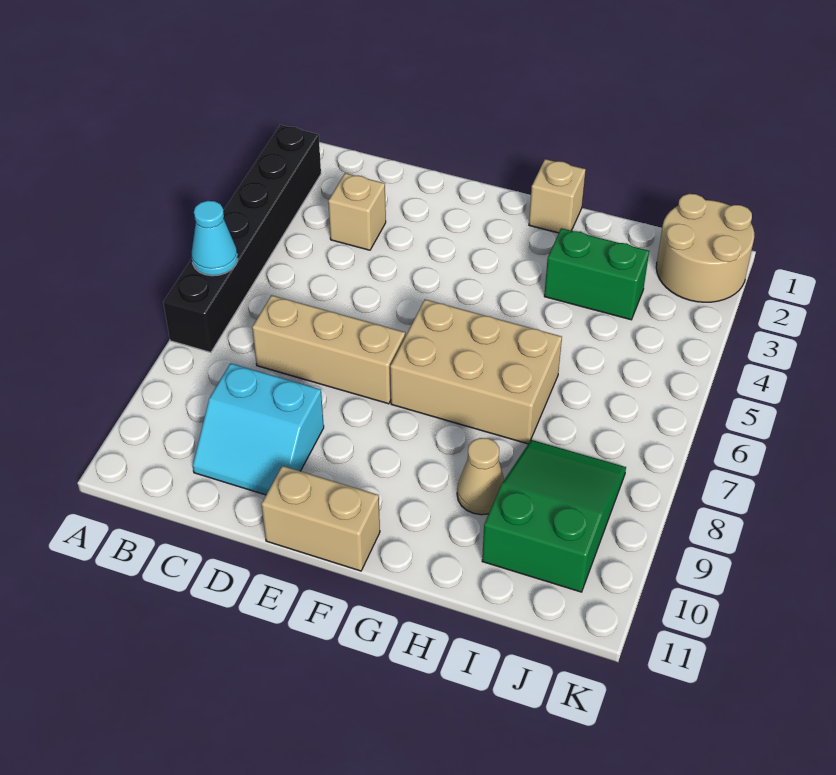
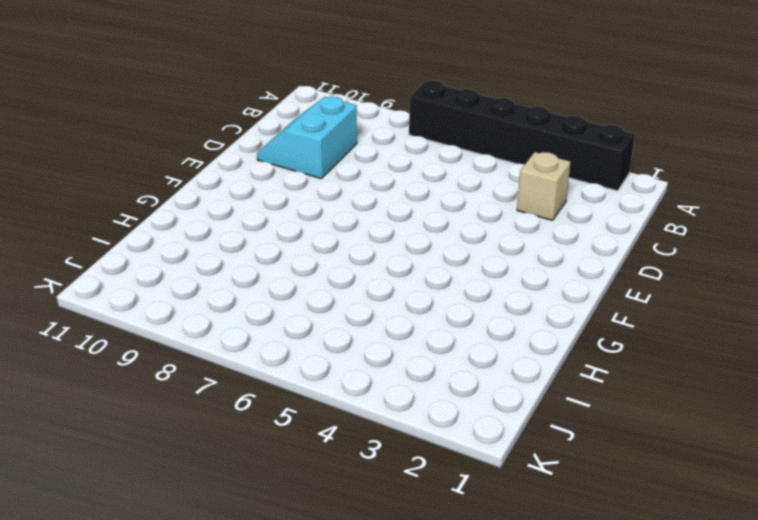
none -> tan brick C7:E7 level 1
none -> tan brick E11:F11 level 1
none -> tan brick F6:H7 level 1

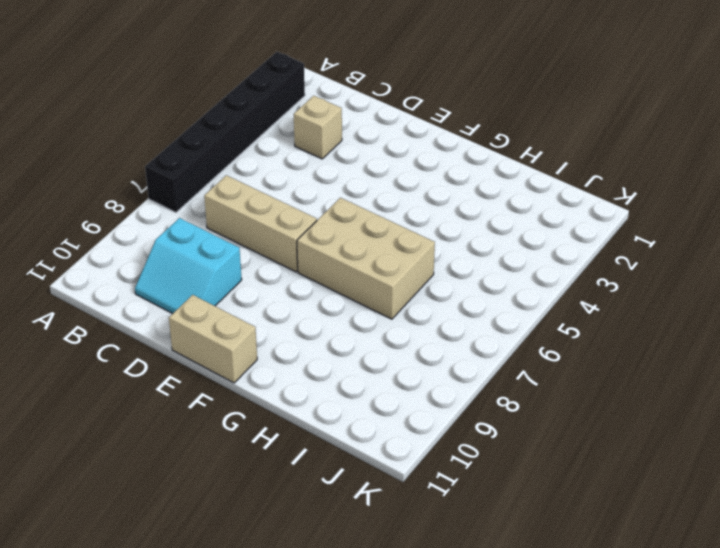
none -> tan brick G1 level 1
none -> green brick H3:I3 level 1
none -> tan cone H9 level 1

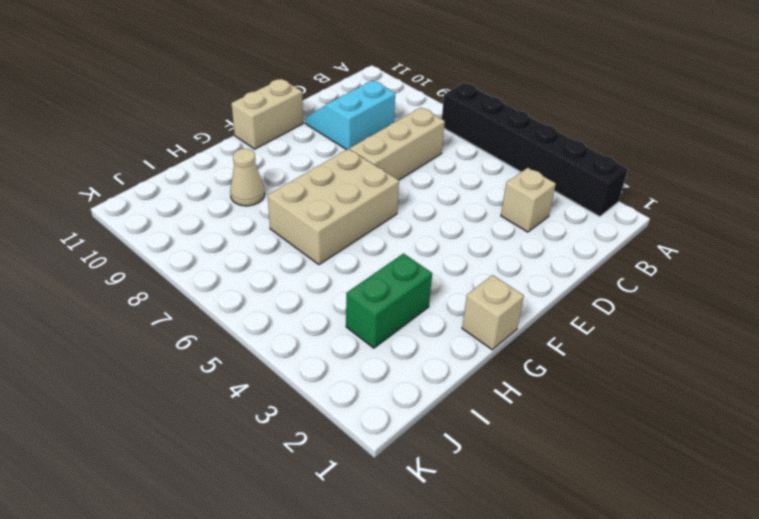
none -> green slope I8:J10 level 1 top 10
none -> tan round brick J1:K2 level 1
none -> cyan cone A6 level 2

